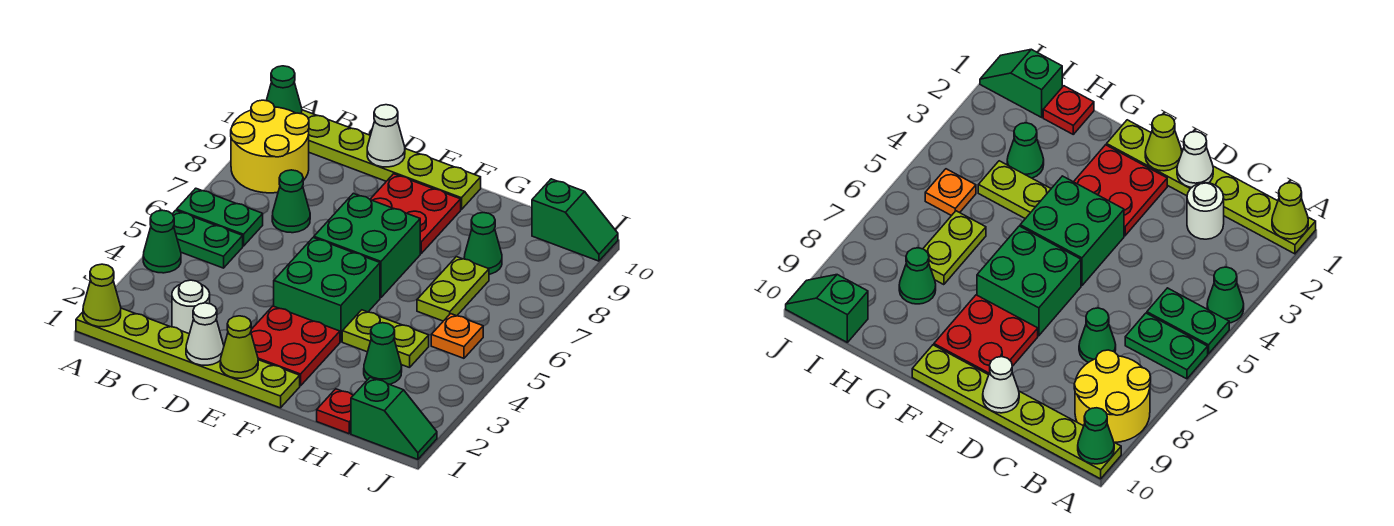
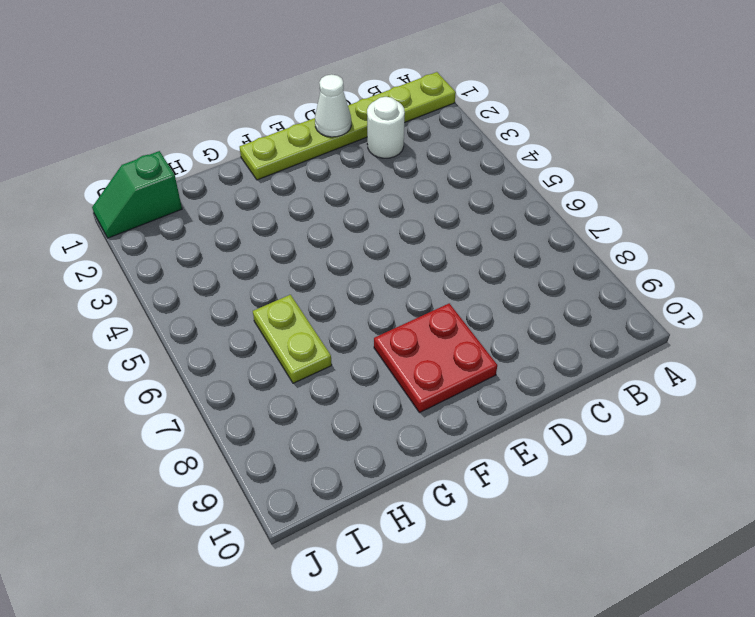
none -> green cone A4 level 1
none -> green plate A5:B5 level 1
none -> green plate A6:B6 level 1

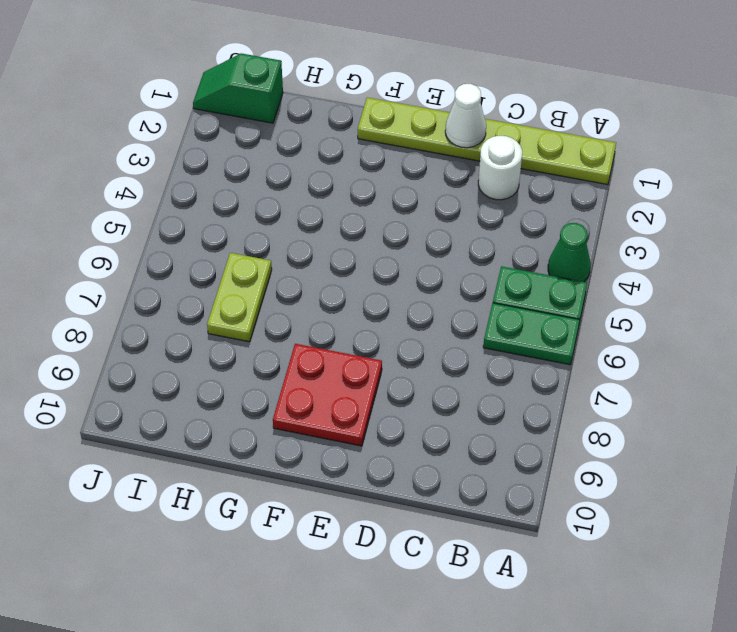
none -> yellow round brick A8:B9 level 1
none -> lime plate A10:F10 level 1
none -> green cone C7 level 1

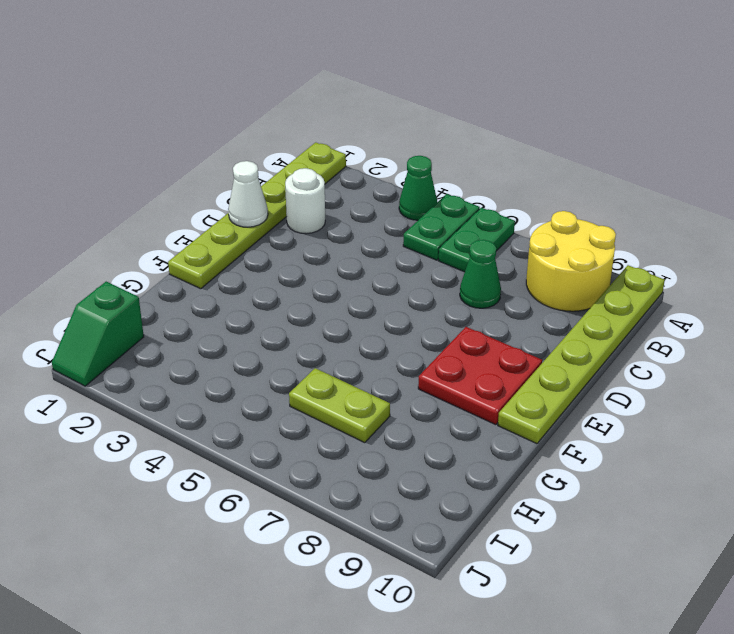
none -> red plate E2:F3 level 1
none -> green brick E4:F5 level 1
none -> green brick E6:F7 level 1

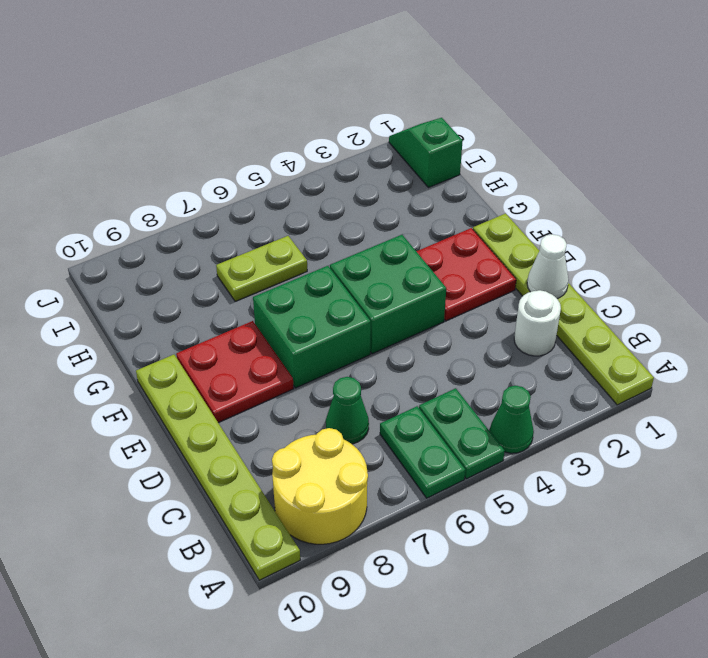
none -> lime plate G4:H4 level 1
none -> red plate H1 level 1
none -> green cone H3 level 1

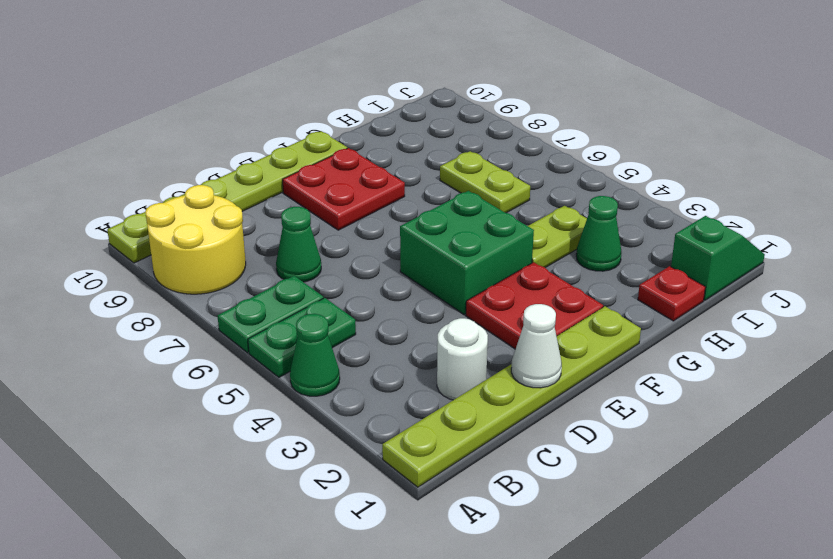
none -> green brick E6:F7 level 1
none -> green cone H8 level 1
none -> orange plate I5 level 1

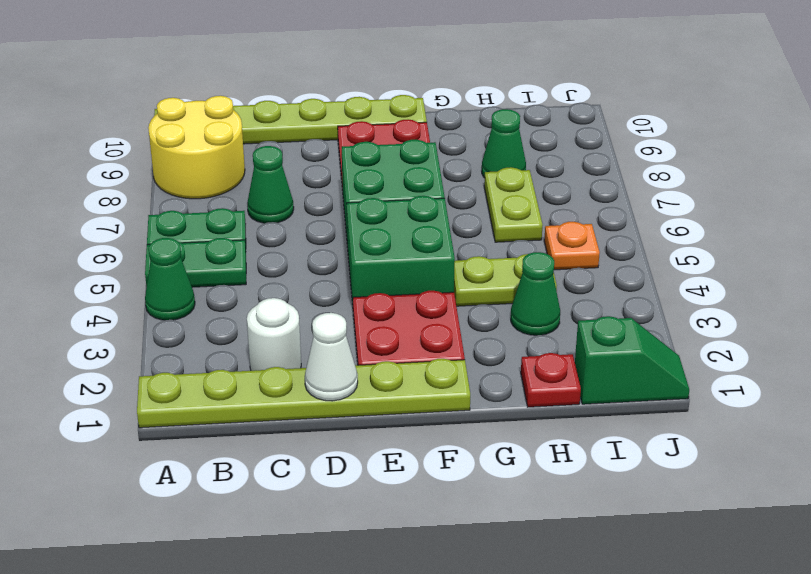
none -> green slope I10:J10 level 1 top I
none -> lime cone A1 level 2
none -> green cone A10 level 2

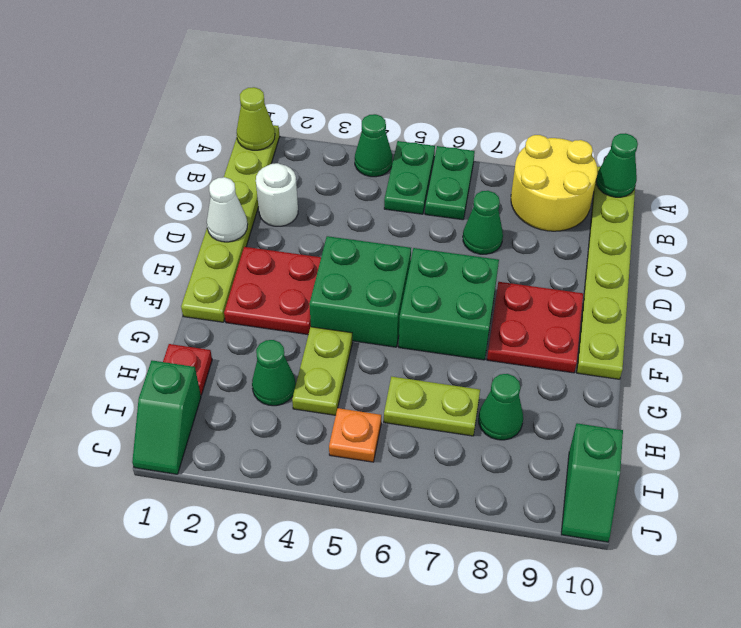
none -> white cone D10 level 2
none -> lime cone E1 level 2

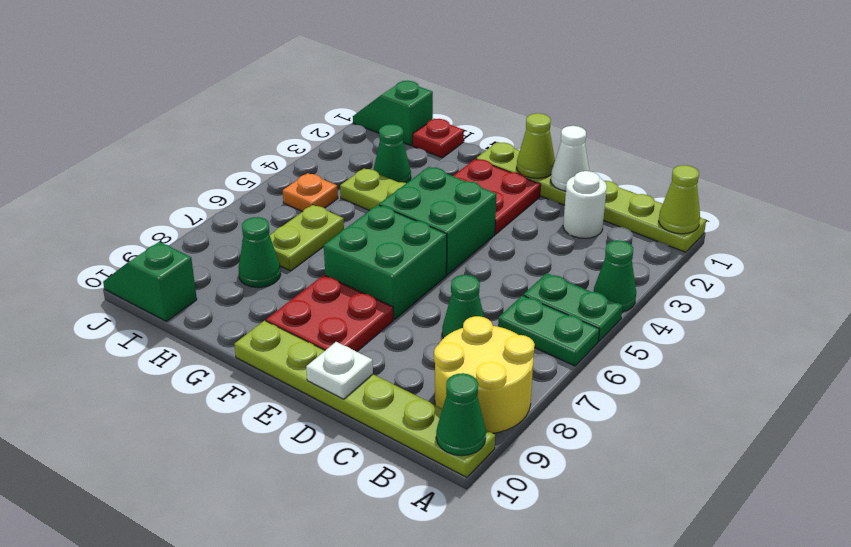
white plate D10 level 2 -> white cone D10 level 2

